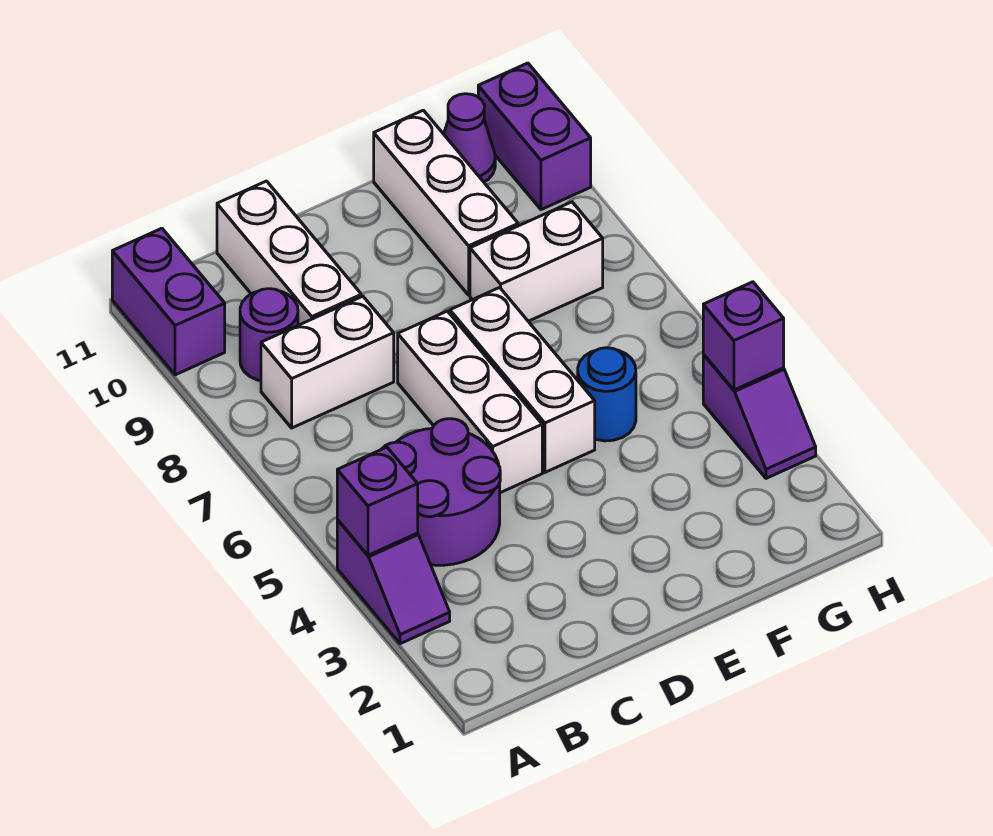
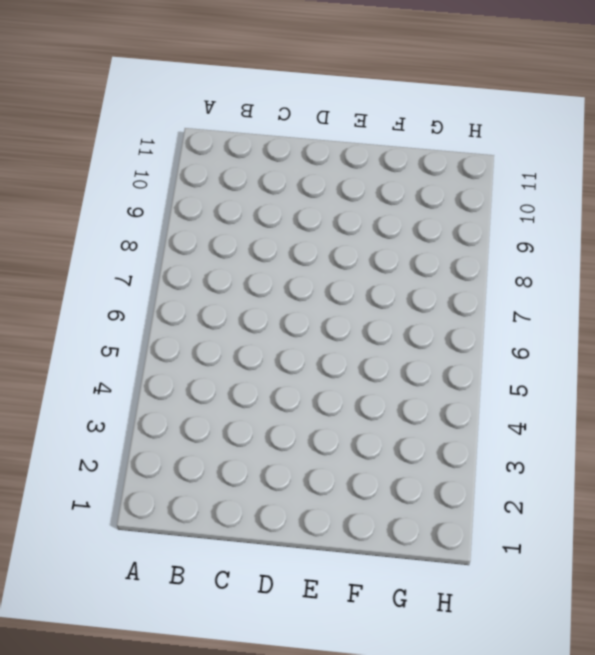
none -> purple slope A3:A4 level 1 top 4
none -> purple brick A10:A11 level 1
none -> purple round brick B4:C5 level 1

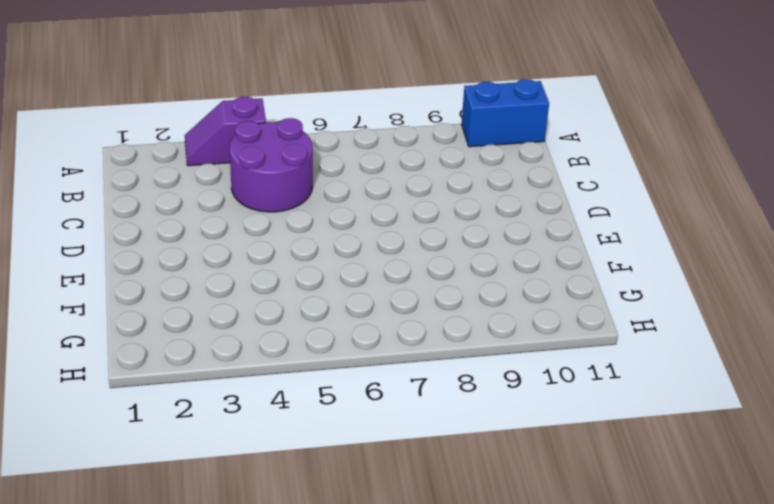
blue brick A10:A11 level 1 -> purple brick A10:A11 level 1
none -> white brick B8:C8 level 1
none -> purple round brick B9 level 1
none -> white brick C9:C11 level 1

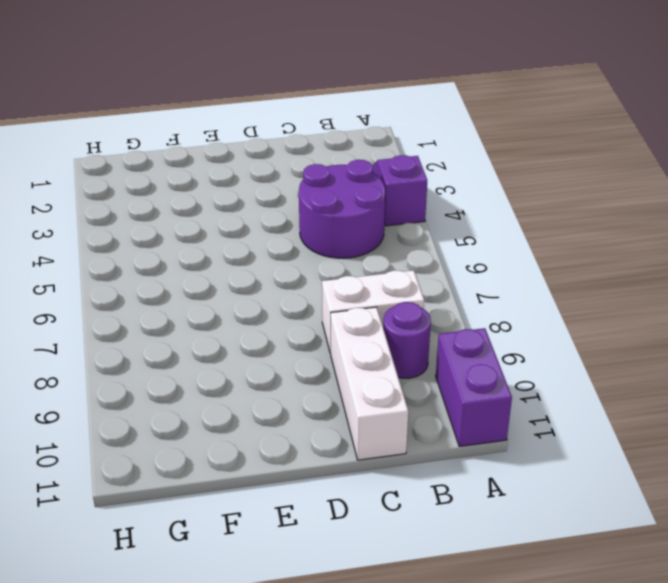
none -> white brick D5:D7 level 1
none -> white brick E5:E7 level 1
none -> blue round brick F5 level 1

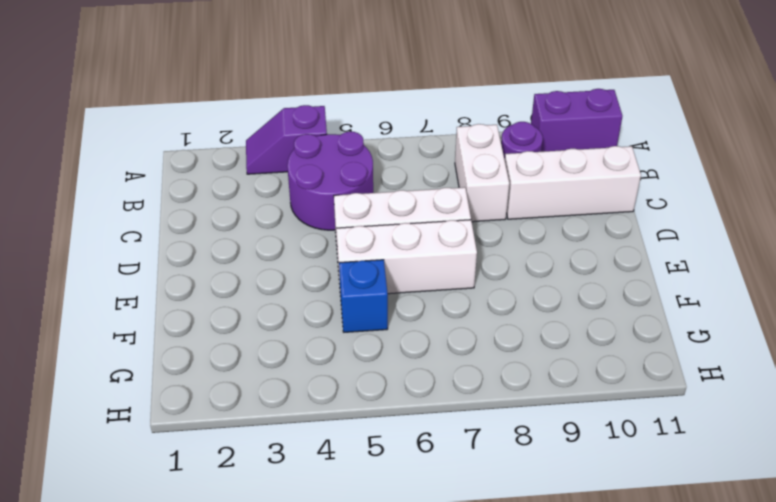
blue brick F5 level 1 -> blue round brick F5 level 1
none -> white brick F8:G8 level 1
none -> white brick F9:F11 level 1
none -> purple cone G11 level 1

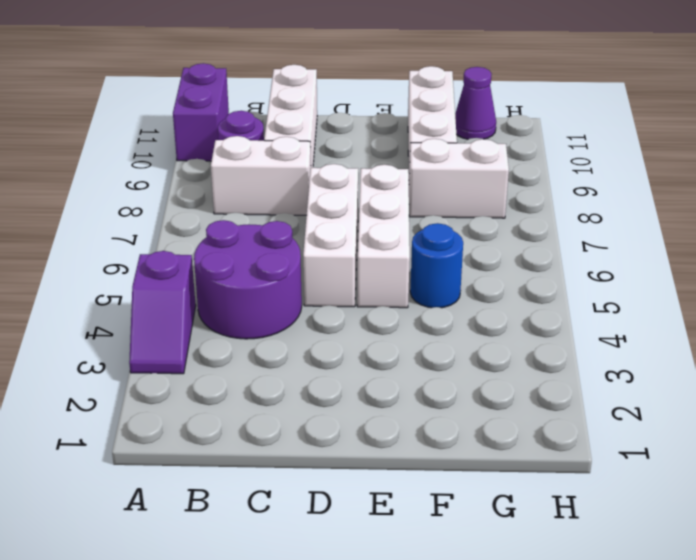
none -> purple slope H3:H4 level 1 top 4
none -> purple brick H10:H11 level 1
none -> purple brick A4 level 2

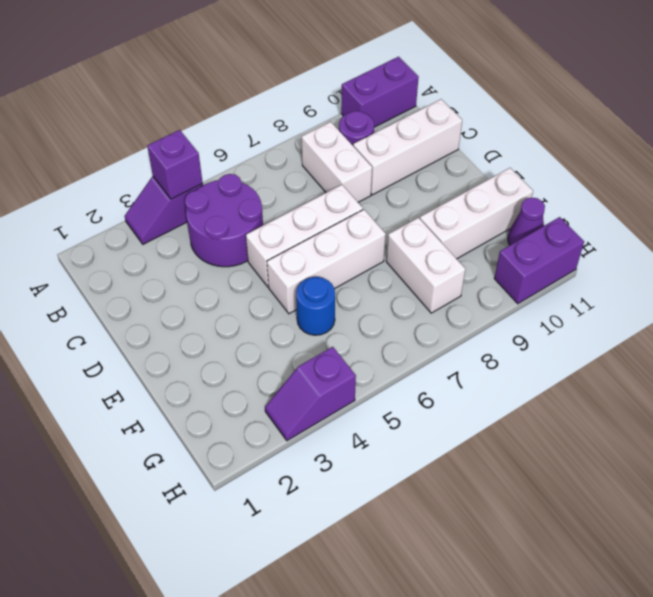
none -> purple brick H4 level 2

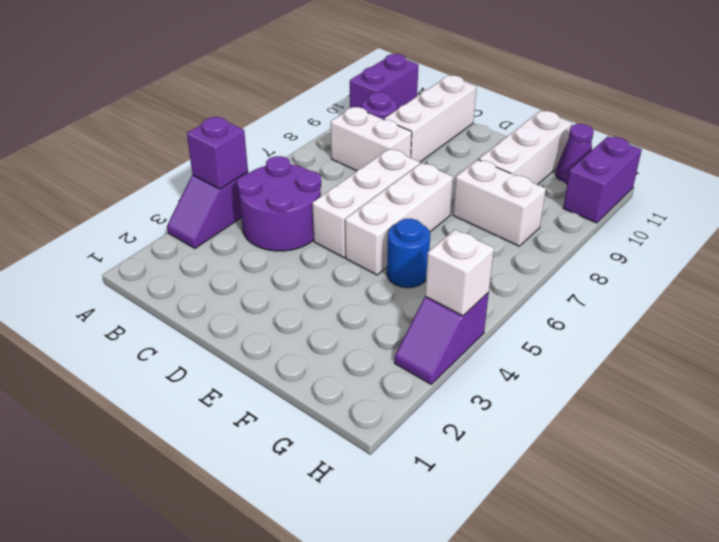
white brick H4 level 2 -> purple brick H4 level 2

